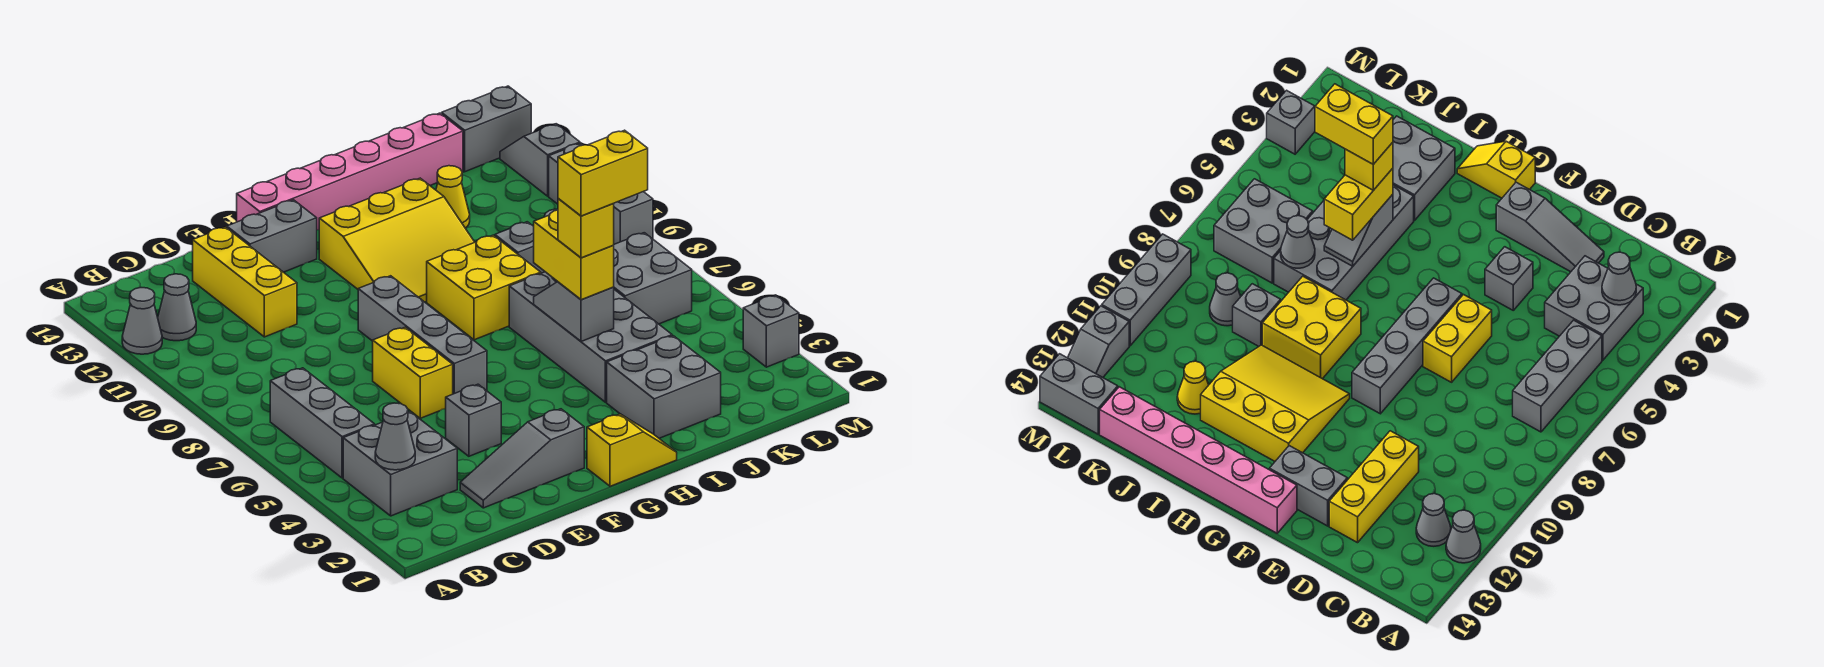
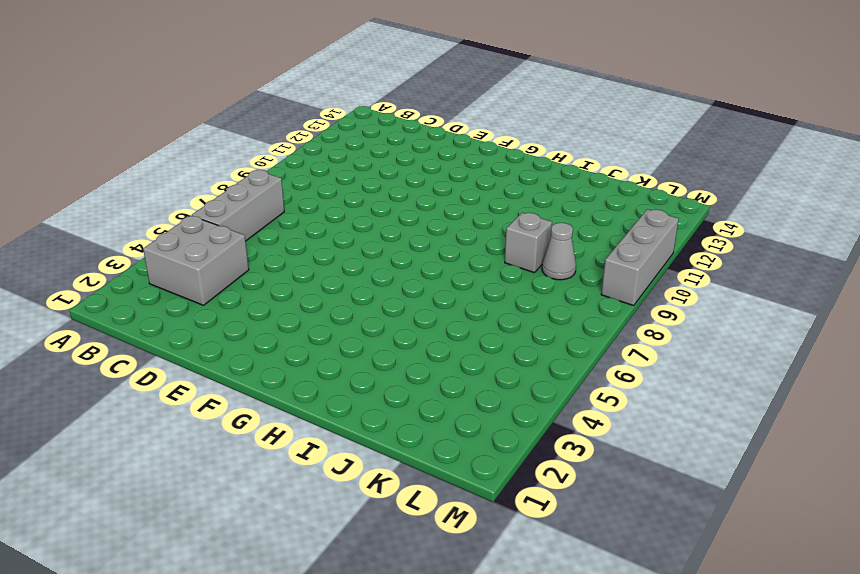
none -> grey cone A12 level 1
none -> grey cone B12 level 1
none -> grey slope D2:F2 level 1 top F
none -> yellow brick D11:D13 level 1

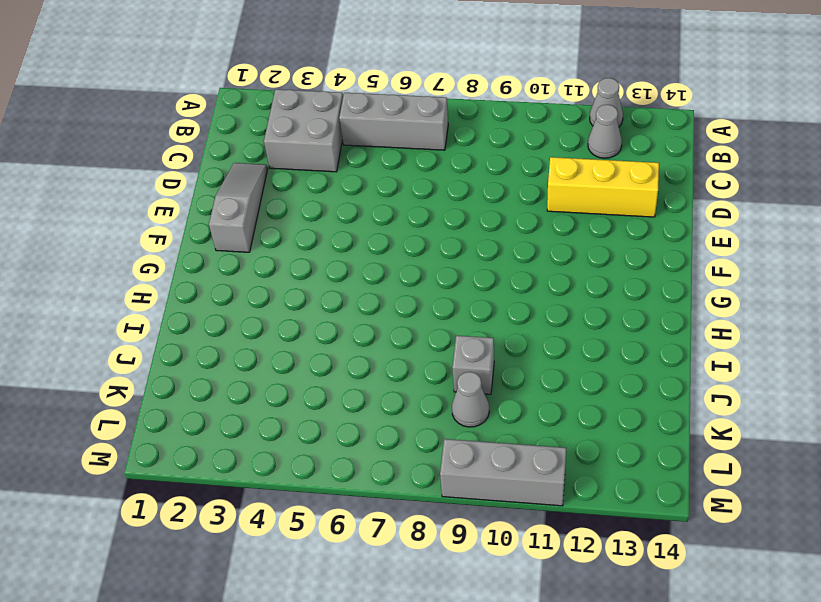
none -> grey brick E4 level 1
none -> yellow brick E6:E7 level 1
none -> grey brick E13:F13 level 1
none -> grey brick F6:F9 level 1

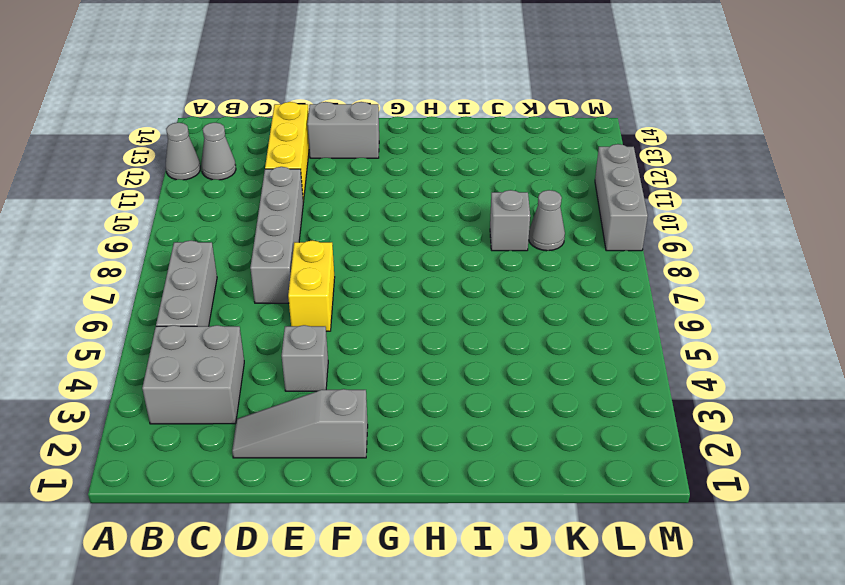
grey brick D7:D10 level 1 -> grey brick F6:F9 level 1
none -> pink brick F14:K14 level 1
none -> yellow slope G1:H1 level 1 top G
none -> yellow slope G10:I12 level 1 top 12
none -> yellow brick H8:I9 level 1

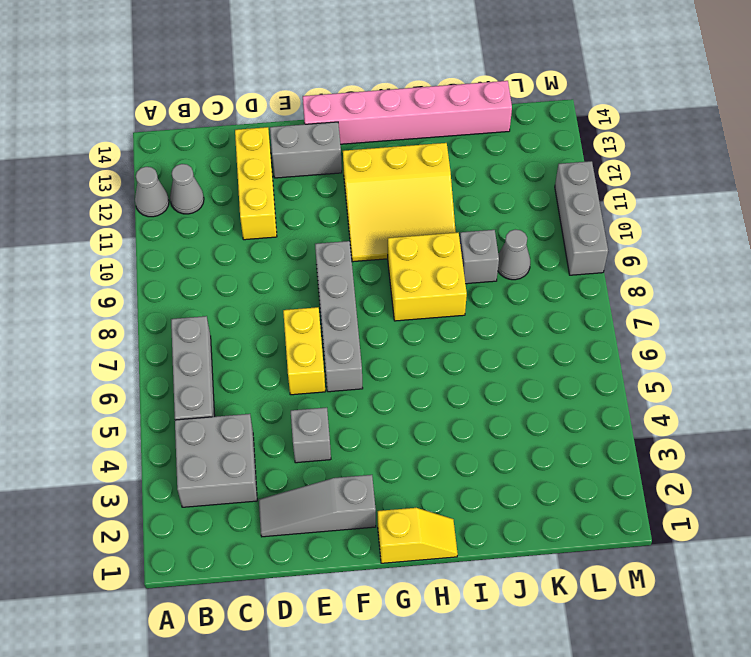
none -> grey brick I2:J3 level 1
none -> grey brick I4:J7 level 1
none -> yellow cone J12 level 1
none -> grey brick K6:L7 level 1

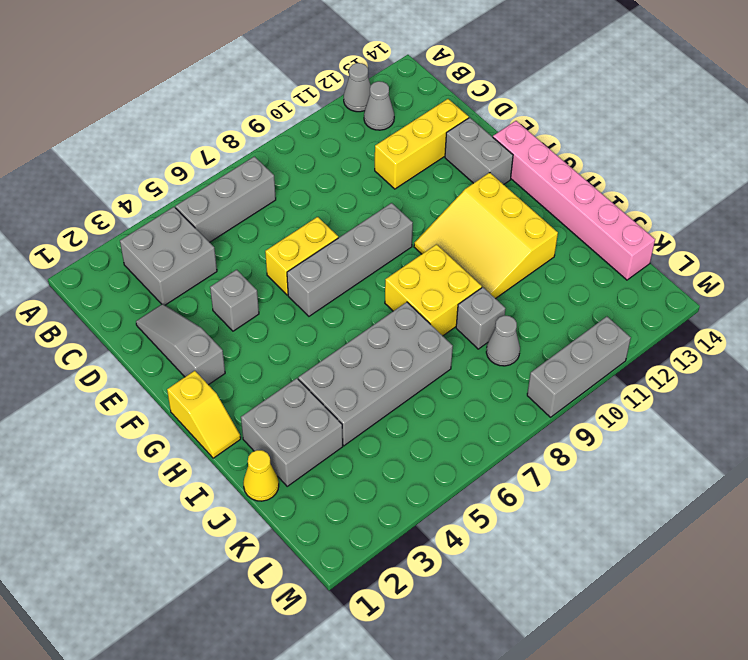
yellow cone J1 level 1 -> yellow cone J12 level 1
none -> grey brick K6:L7 level 1
none -> grey brick L14:M14 level 1
none -> grey brick M3 level 1
none -> grey slope M12:M13 level 1 top 12

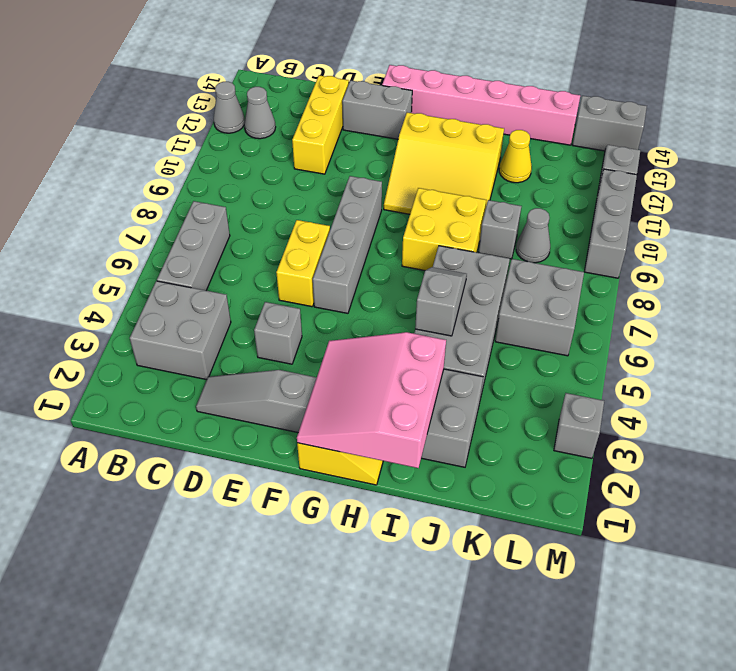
pink slope G1:I3 level 2 top I -> none
none -> grey cone B3 level 2
none -> grey cone J7 level 2
none -> yellow brick I5:I6 level 3
none -> yellow brick I5 level 4

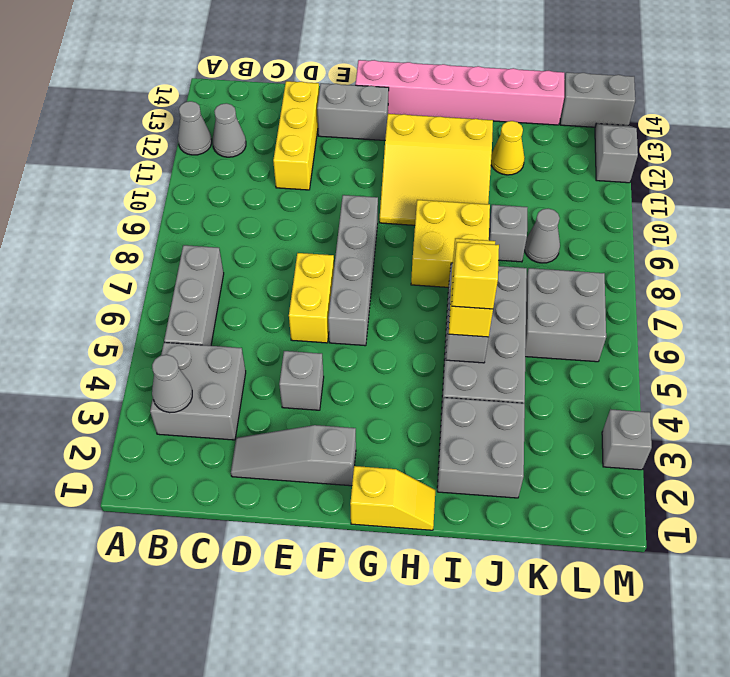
none -> grey brick M9:M11 level 1
none -> grey cone J7 level 2
none -> yellow brick I5:J5 level 5

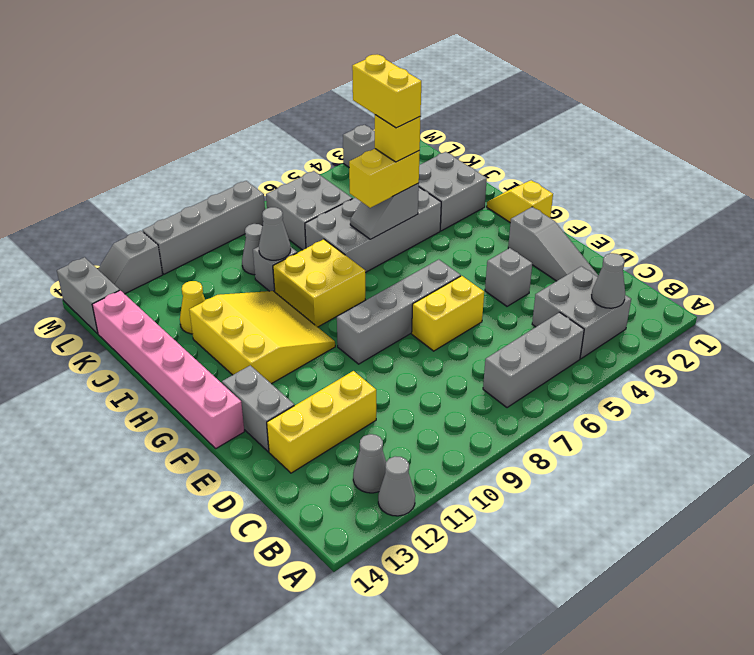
grey cone J9 level 2 -> grey cone J7 level 2
grey brick M8:M11 level 1 -> grey brick M9:M11 level 1

